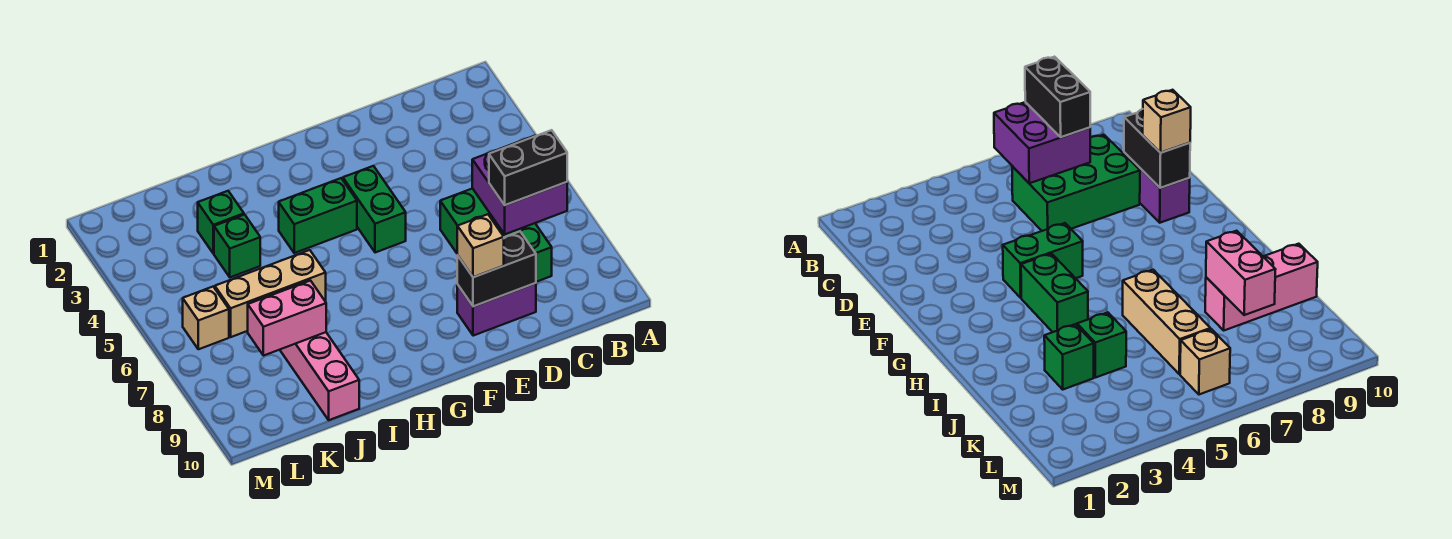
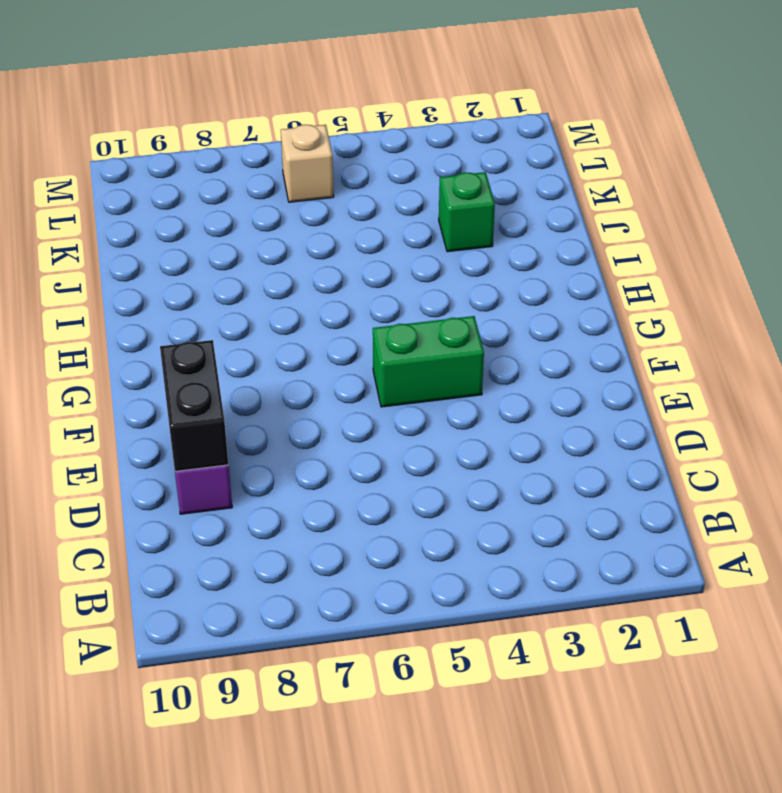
none -> green brick C6:D8 level 1
none -> green brick G4:H4 level 1
none -> tan brick I6:K6 level 1

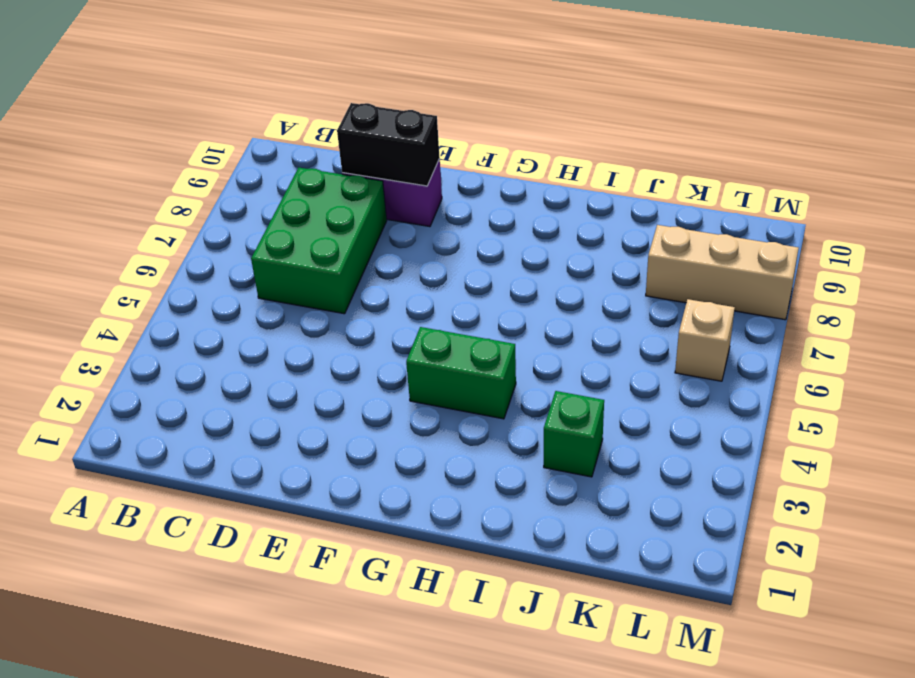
tan brick K8:M8 level 1 -> tan brick I6:K6 level 1
none -> green brick F4:F5 level 1
none -> green brick J4 level 1
none -> pink brick J8:J10 level 1

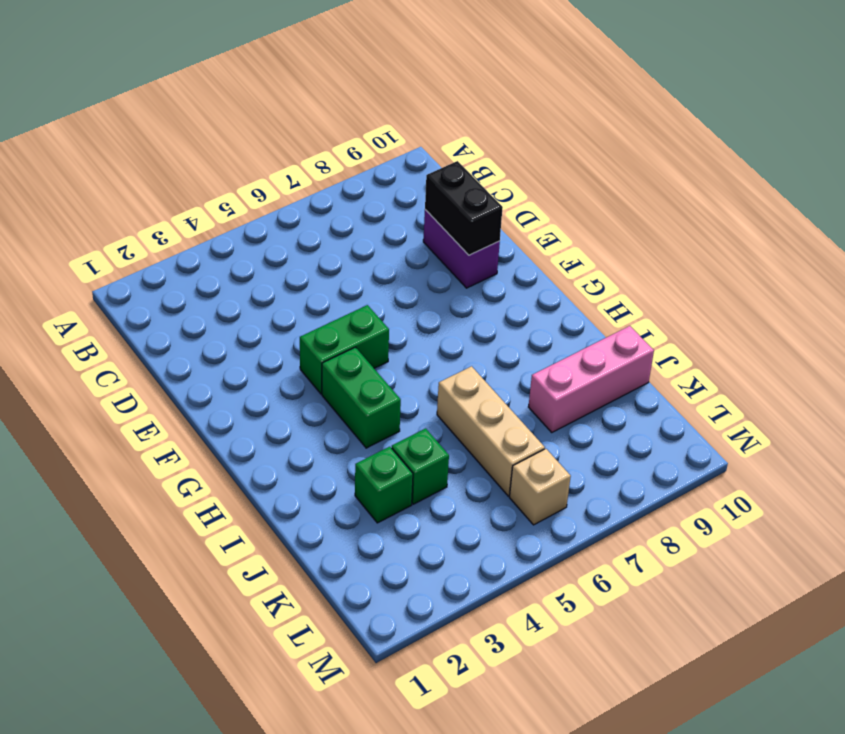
none -> green brick C6:D8 level 1
none -> purple brick B6:C7 level 2
none -> pink brick J8:K8 level 2

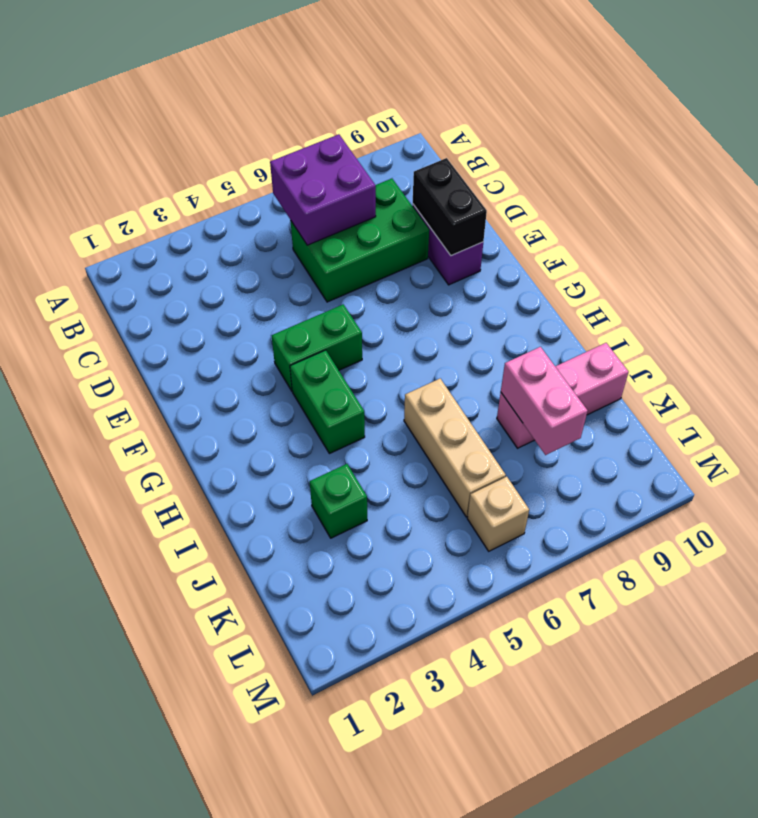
none -> green brick J4 level 1
none -> black brick B7:C7 level 3
none -> tan brick E9 level 3

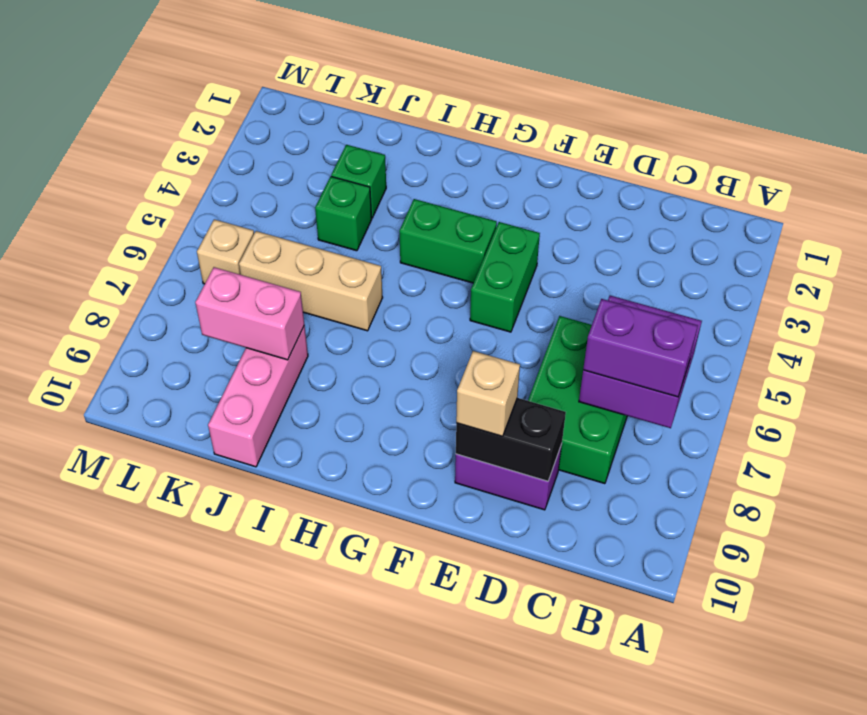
purple brick B7:C7 level 3 -> black brick B7:C7 level 3

